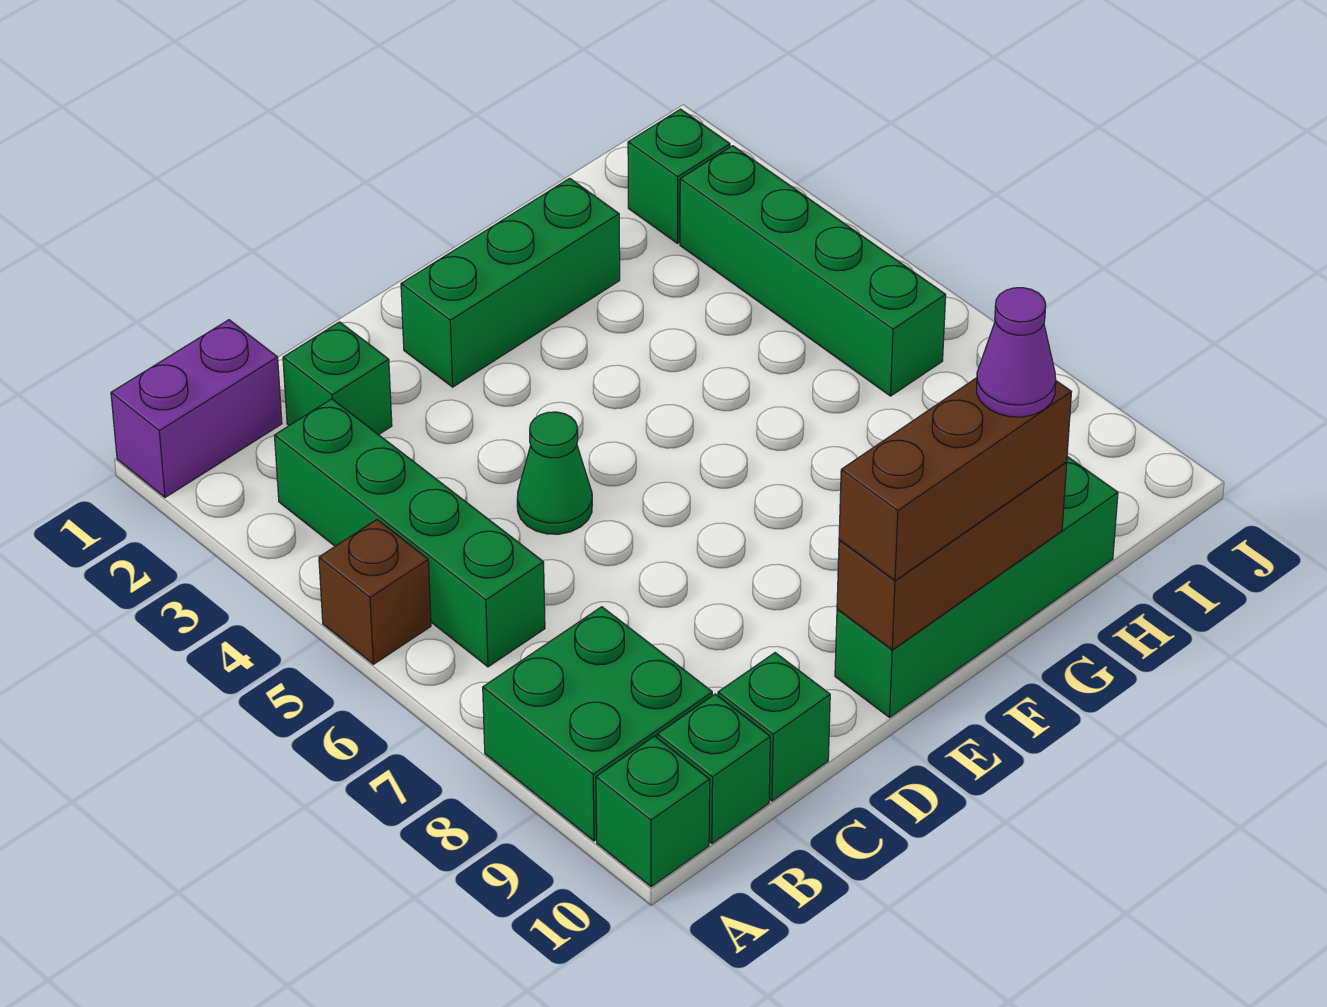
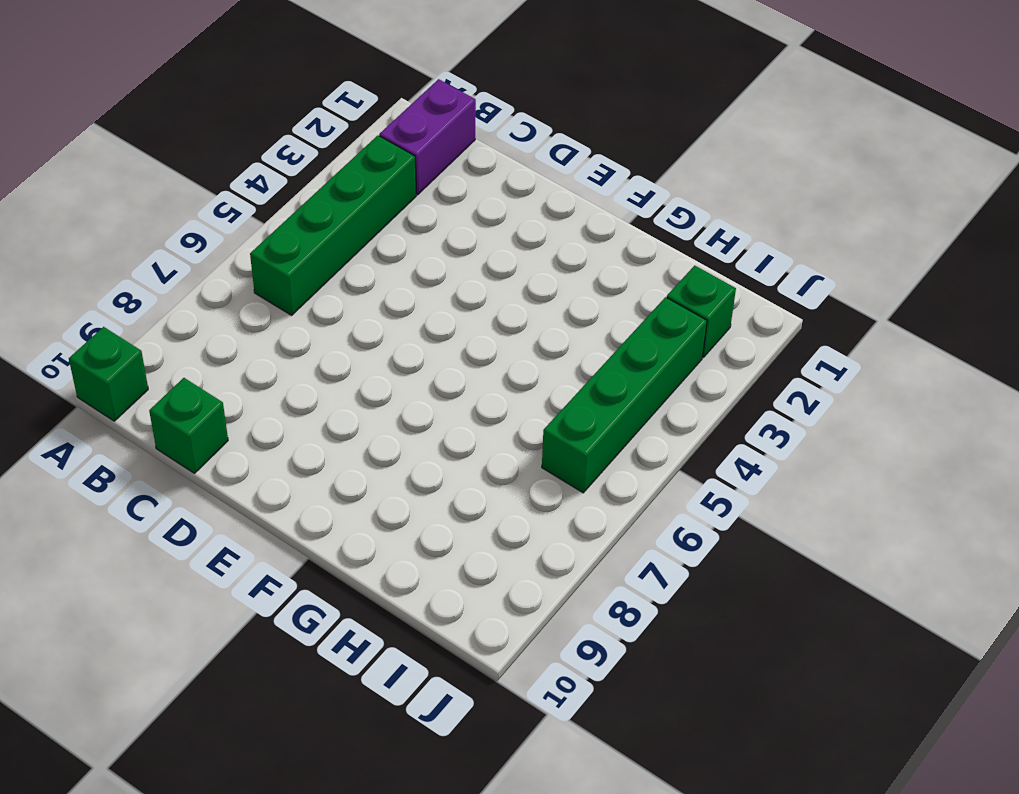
purple brick B1:B2 level 1 -> purple brick A1:B1 level 1
none -> brown brick A5 level 1
none -> green brick A8:B9 level 1
none -> green brick B10 level 1

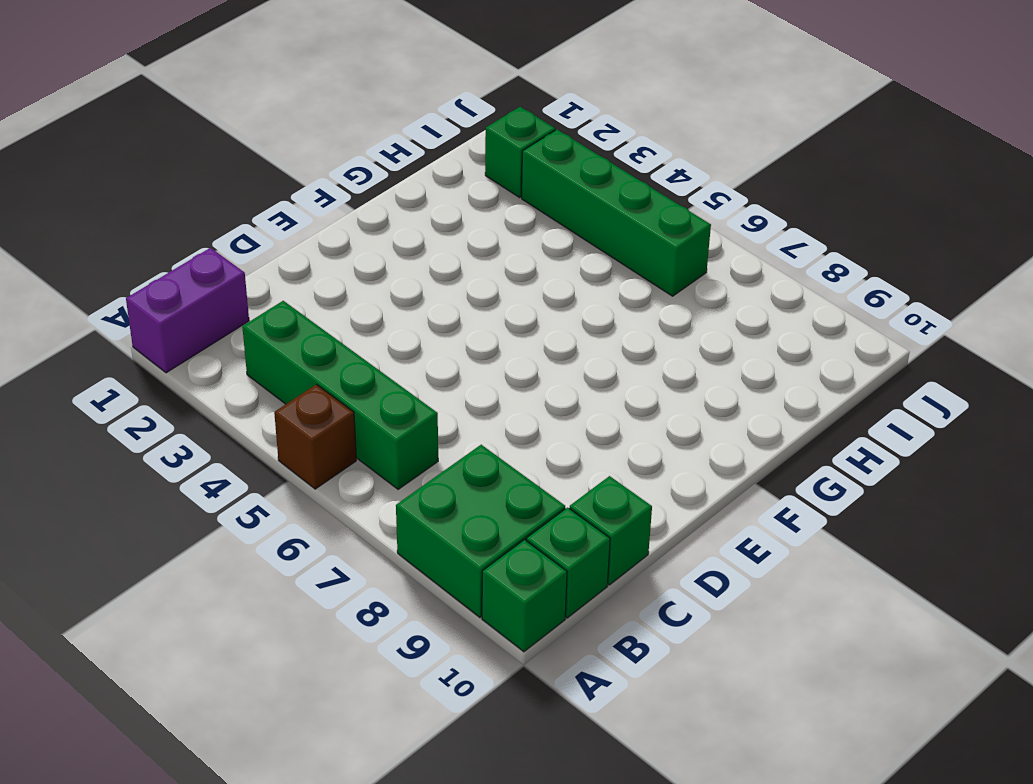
none -> green brick C2 level 1
none -> green cone D5 level 1
none -> green brick E2:G2 level 1

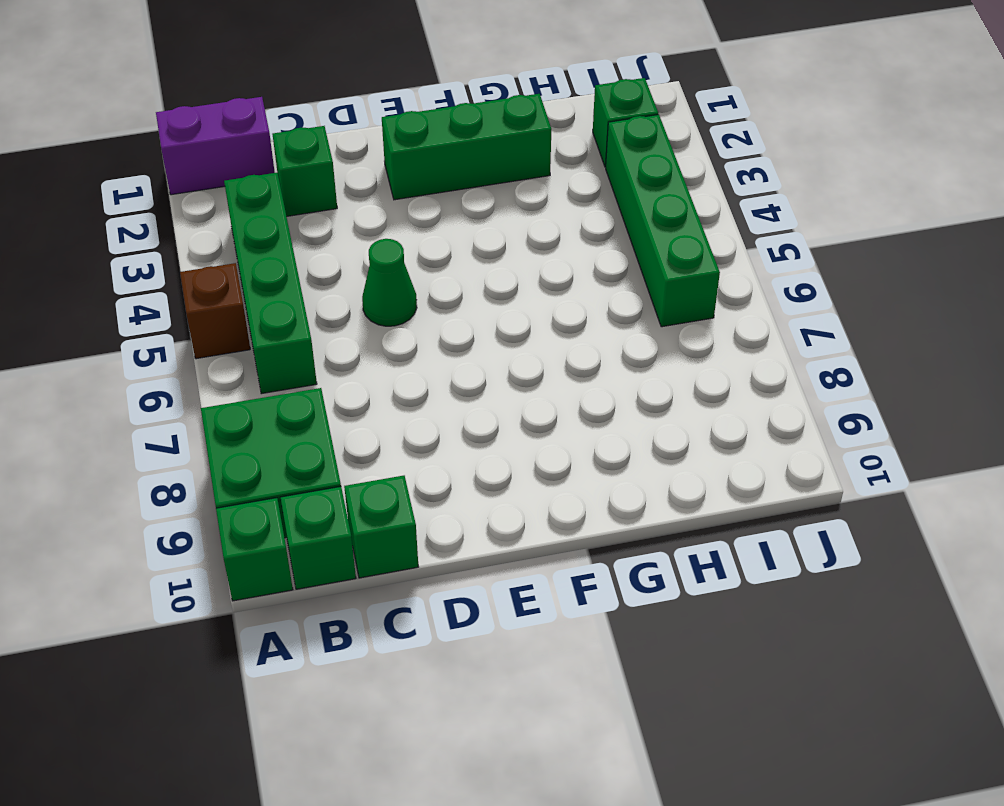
none -> green brick E10:H10 level 1
none -> brown brick E10:G10 level 2
none -> brown brick E10:G10 level 3

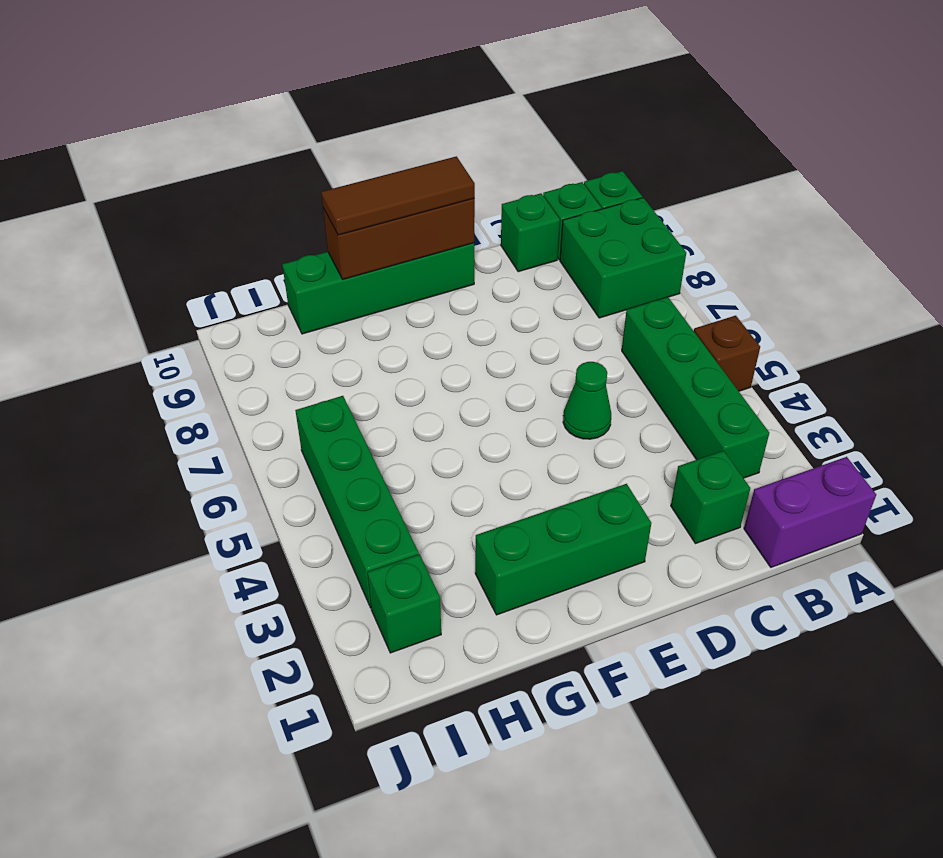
brown tile E10:G10 level 3 -> brown brick E10:G10 level 3
none -> purple cone G10 level 4

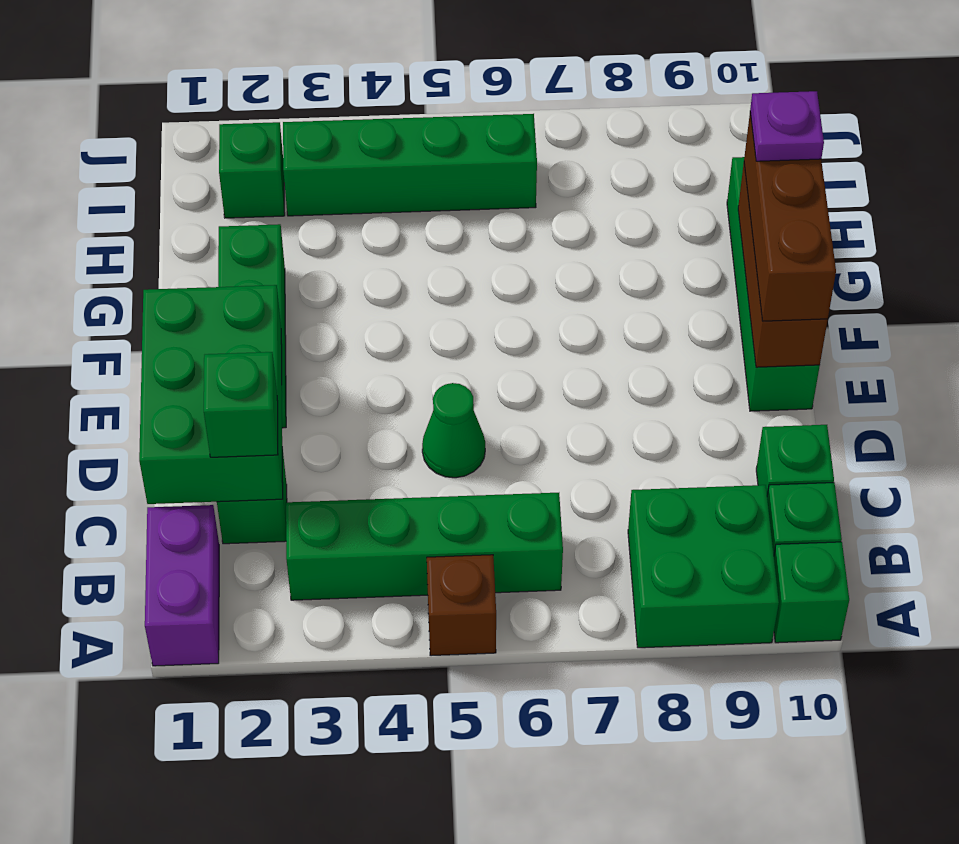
green brick C1:E2 level 2 -> none
green brick C2 level 3 -> none
purple plate G10 level 4 -> purple cone G10 level 4

